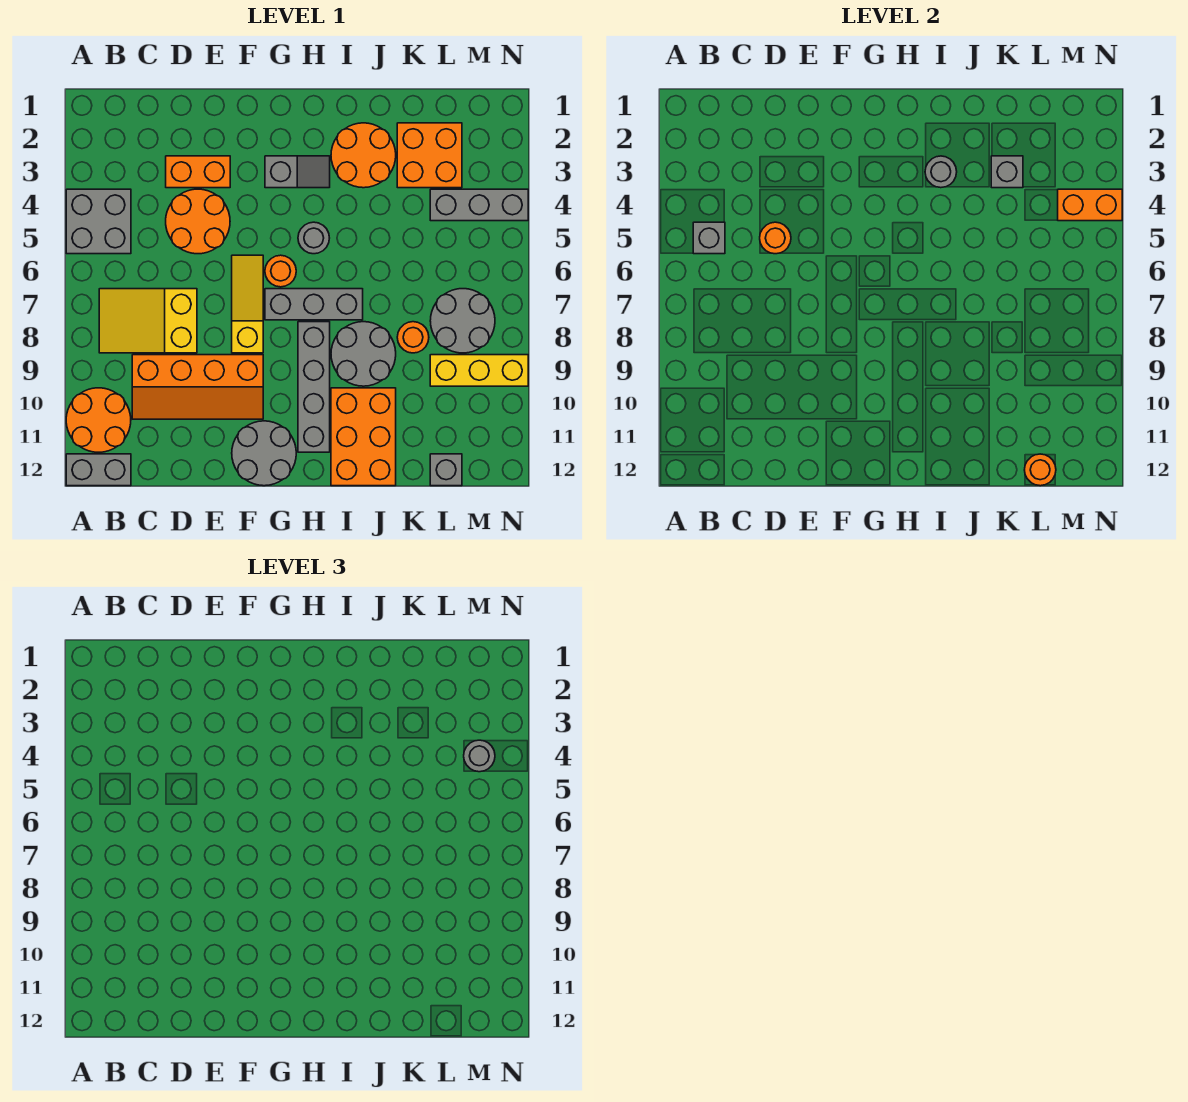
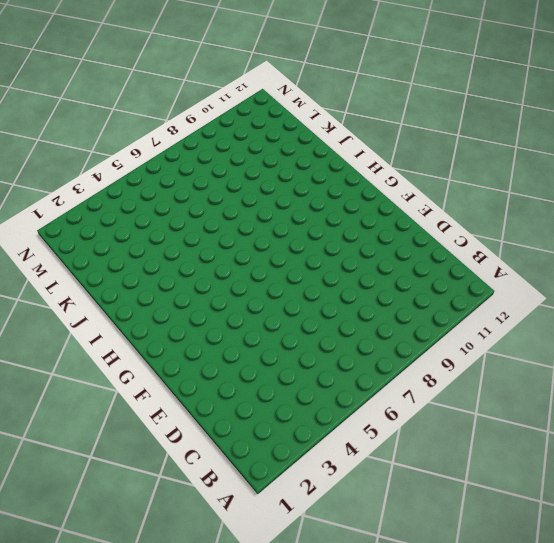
none -> grey brick A4:B5 level 1
none -> orange round brick A10:B11 level 1
none -> grey brick A12:B12 level 1
none -> yellow slope B7:D8 level 1 top D

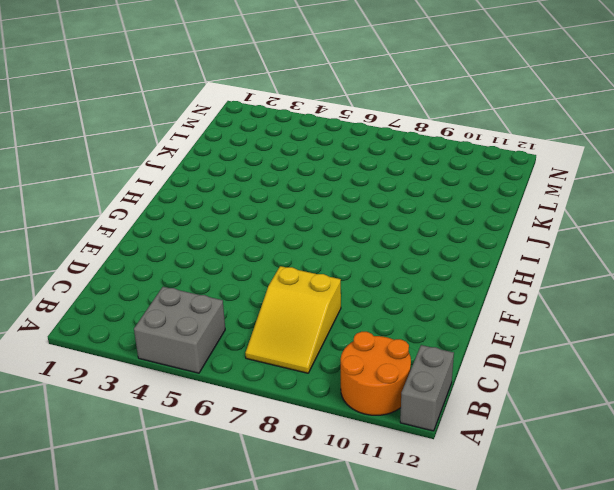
none -> orange slope C9:F10 level 1 top 9
none -> orange brick D3:E3 level 1
none -> orange round brick D4:E5 level 1
none -> yellow slope F6:F8 level 1 top 8

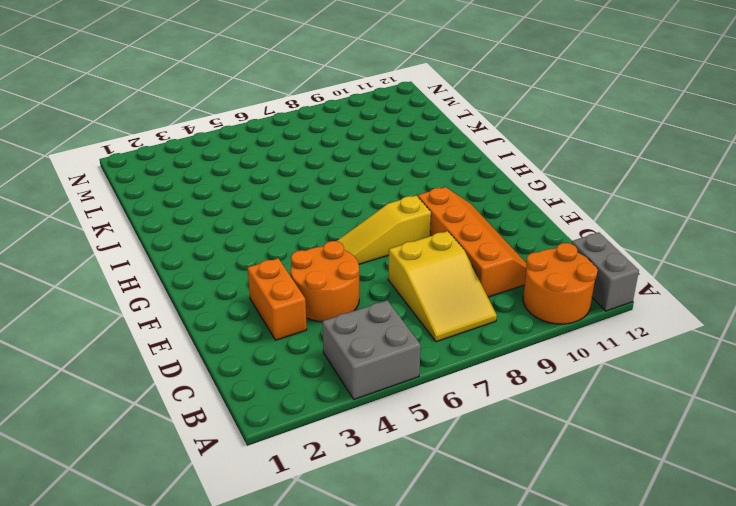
none -> grey round brick F11:G12 level 1
none -> grey slope G3:H3 level 1 top G
none -> orange round brick G6 level 1
none -> grey brick G7:I7 level 1

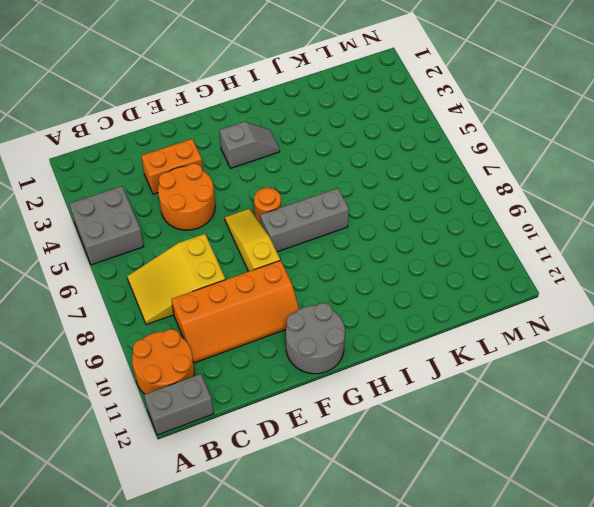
none -> grey round brick H5 level 1
none -> grey brick H8:H11 level 1
none -> orange round brick I2:J3 level 1
none -> grey round brick I8:J9 level 1

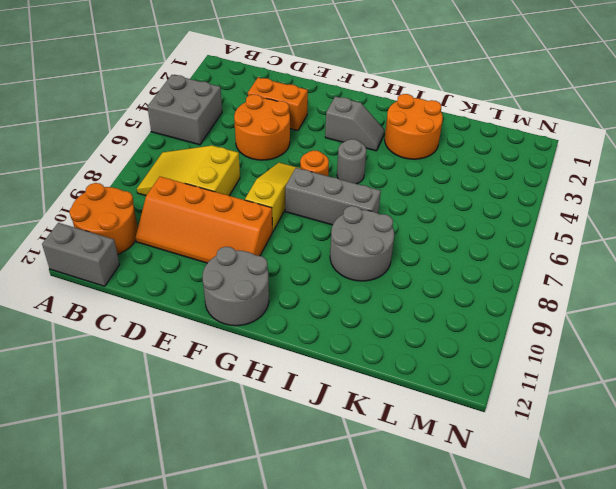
none -> grey brick H8:H11 level 1
none -> orange brick I10:J12 level 1
none -> orange brick K2:L3 level 1
none -> orange round brick K8 level 1

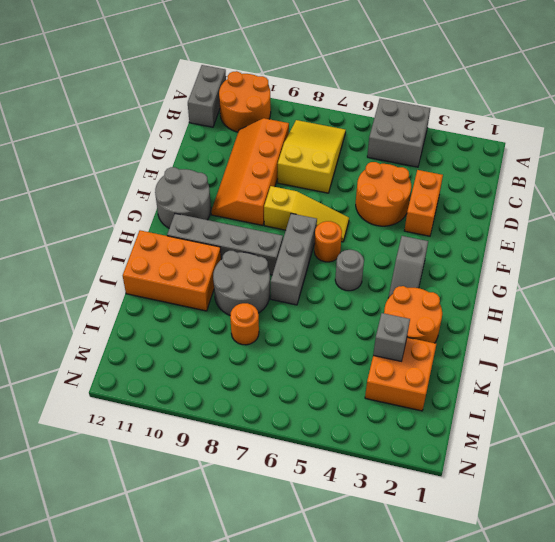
none -> grey brick L4:N4 level 1
none -> grey round brick L7:M8 level 1
none -> yellow brick L9:N9 level 1
none -> grey brick L12 level 1

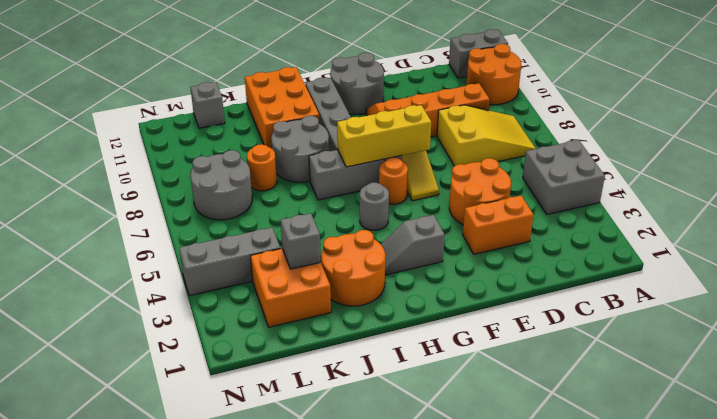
yellow brick F7:H7 level 2 -> yellow brick L9:N9 level 1
none -> grey brick B5 level 2
none -> orange round brick D5 level 2
none -> grey round brick I3 level 2
none -> orange round brick L12 level 2

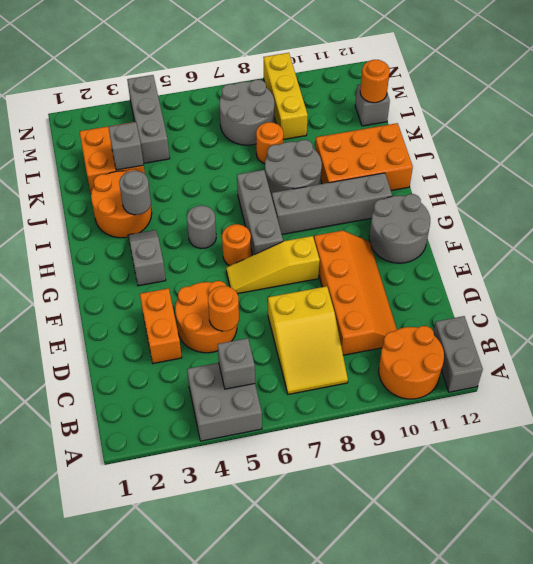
none -> orange brick M4:N4 level 2
none -> grey round brick M4 level 3

